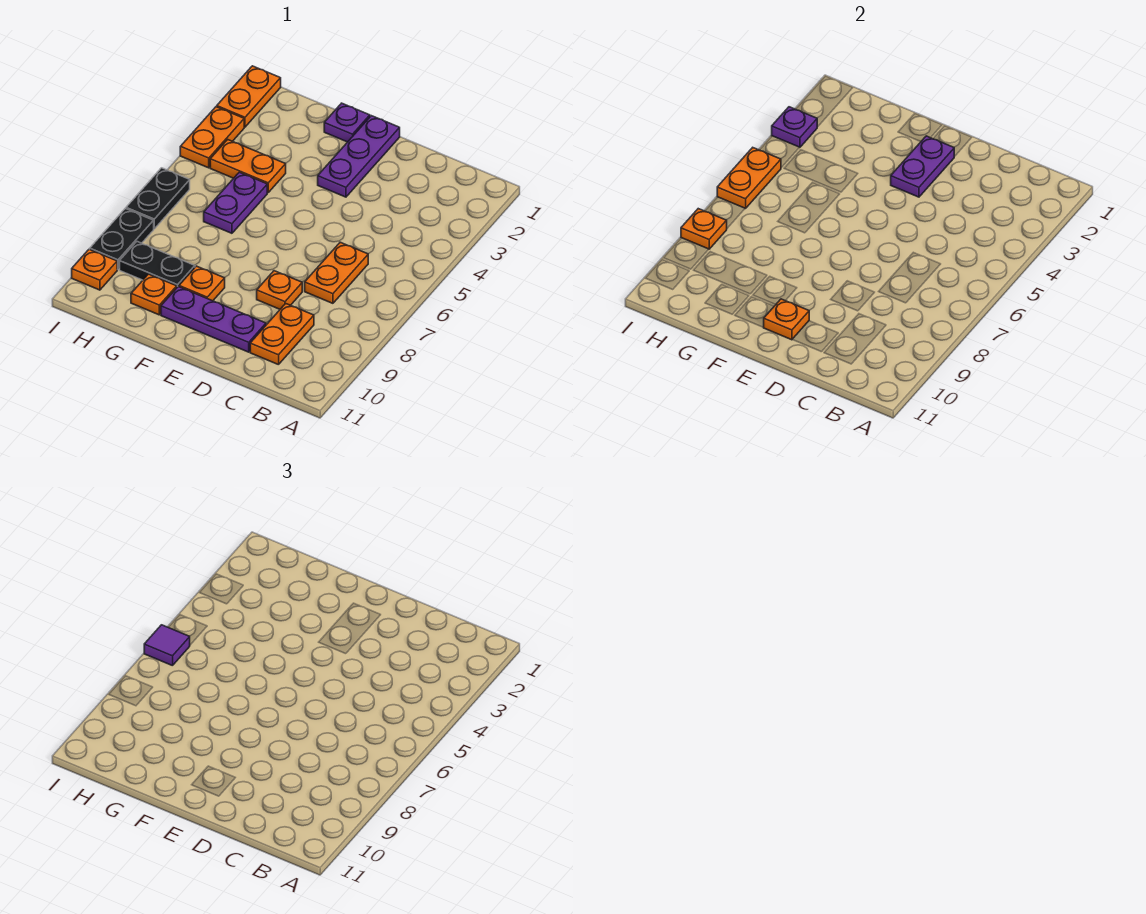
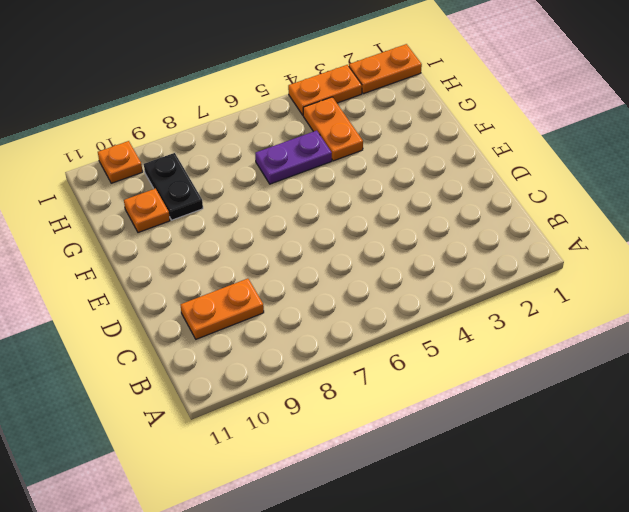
none -> orange plate C6:C7 level 1
none -> orange plate D8 level 1
none -> purple plate D10:F10 level 1

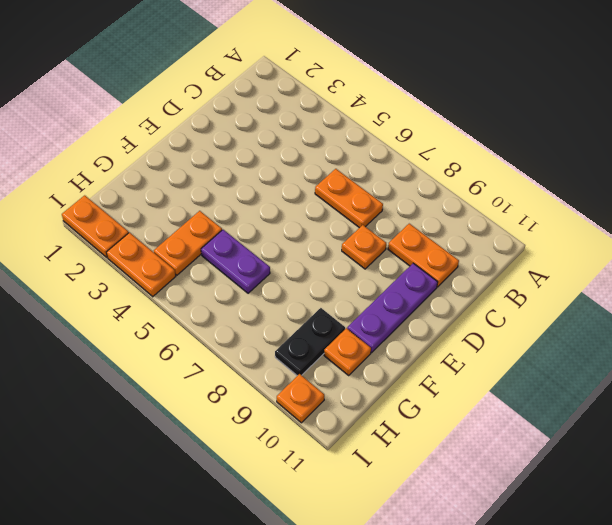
none -> purple plate E1:E3 level 1
none -> purple plate F1 level 1
none -> orange plate F9 level 1

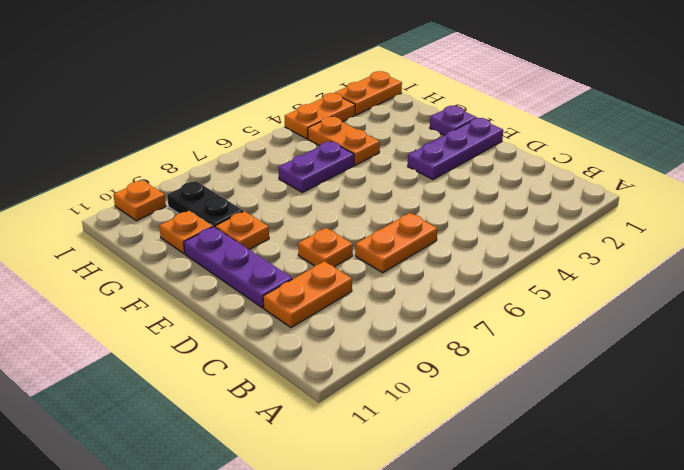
none -> black plate I6:I7 level 1
none -> black plate I8:I9 level 1
none -> purple plate E2:E3 level 2

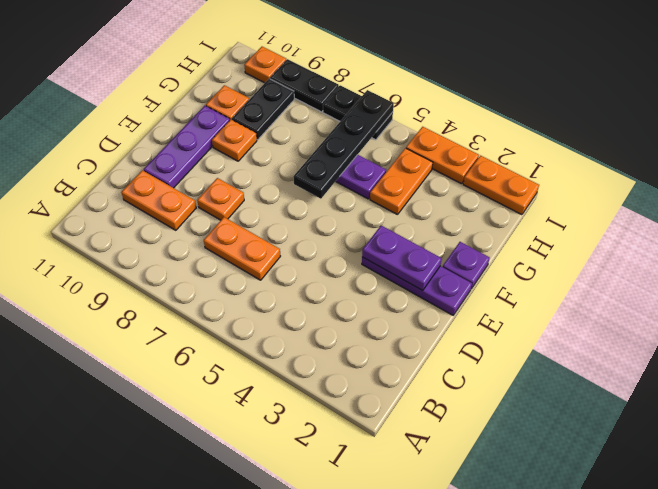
black plate F6:I6 level 2 -> orange plate I5:I6 level 2
none -> orange plate E10 level 2
none -> purple plate I3 level 2
none -> orange plate I8 level 2

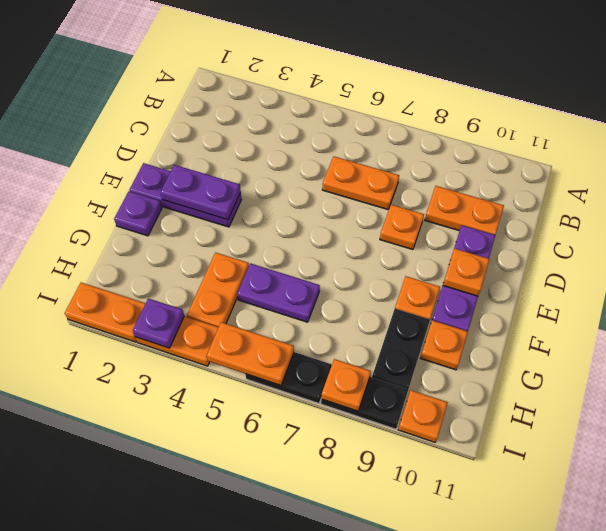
none -> purple tile I6 level 3

